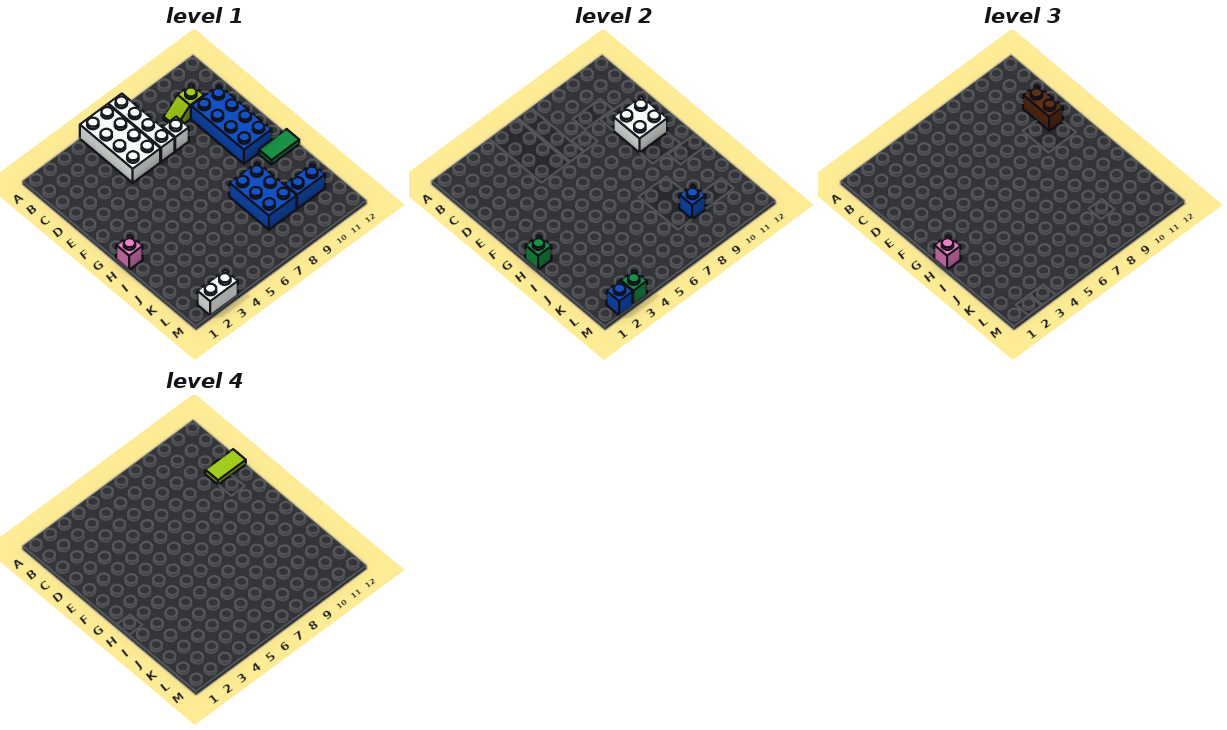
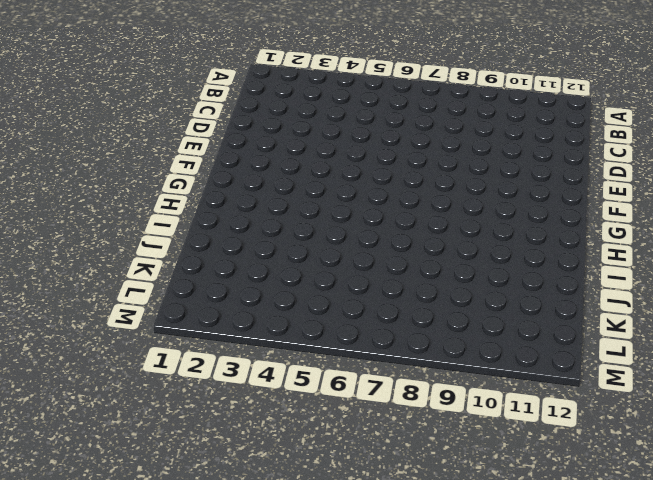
none -> white brick A5:D6 level 1
none -> white brick A7:D7 level 1
none -> lime slope C9:C10 level 1 top 10

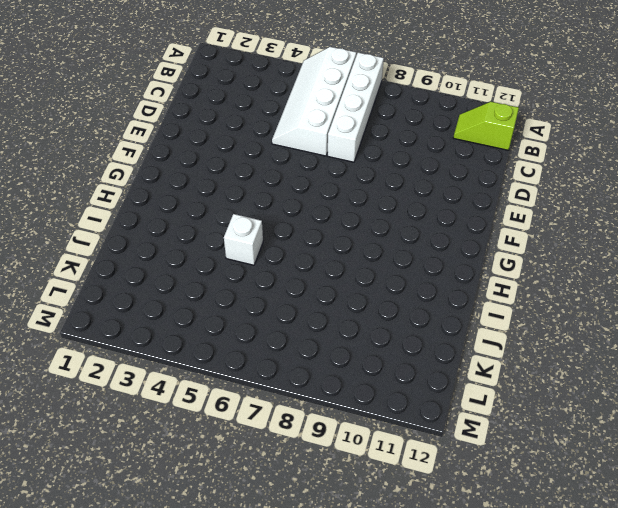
white slope A5:D6 level 1 top 6 -> white brick A5:D6 level 1
lime slope B11:B12 level 1 top 12 -> lime slope C9:C10 level 1 top 10
white brick I5 level 1 -> white brick D8 level 1
none -> blue brick D10:G11 level 1
none -> pink brick H1 level 1
none -> green tile H11:H12 level 1

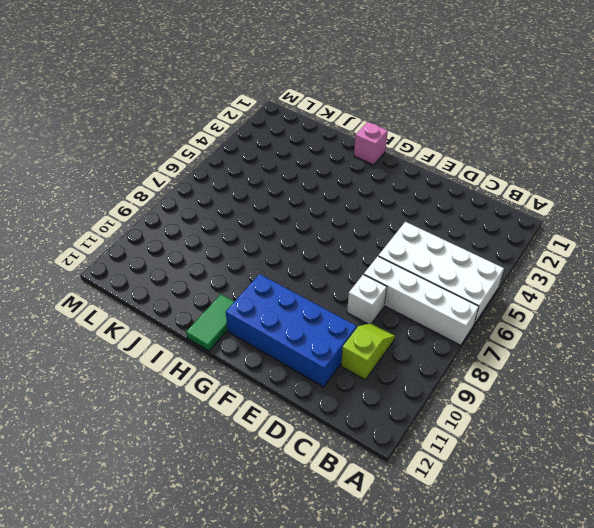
none -> blue brick I8:K9 level 1
none -> blue brick K10:K11 level 1
none -> white brick M2:M3 level 1

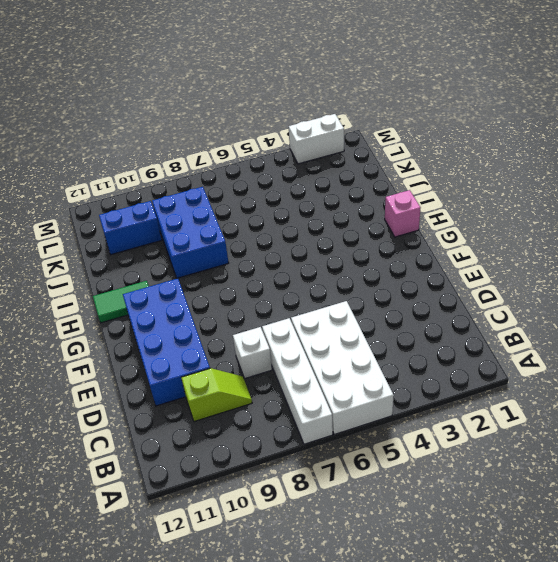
none -> white brick E10:F11 level 2
none -> green brick H1 level 2
none -> blue brick K9 level 2

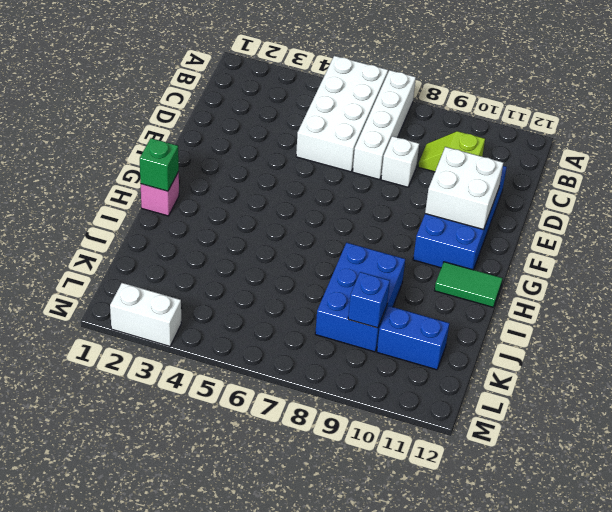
none -> blue brick M2 level 2
none -> green brick M3 level 2
none -> brown brick D11:E11 level 3

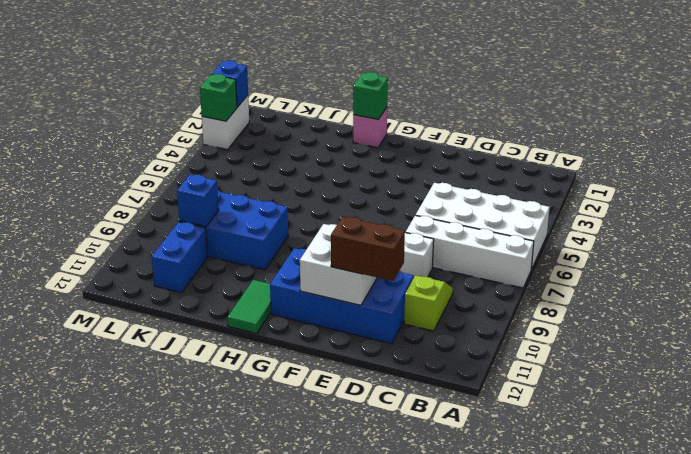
none -> pink brick H1 level 3
none -> lime tile D11:D12 level 4

